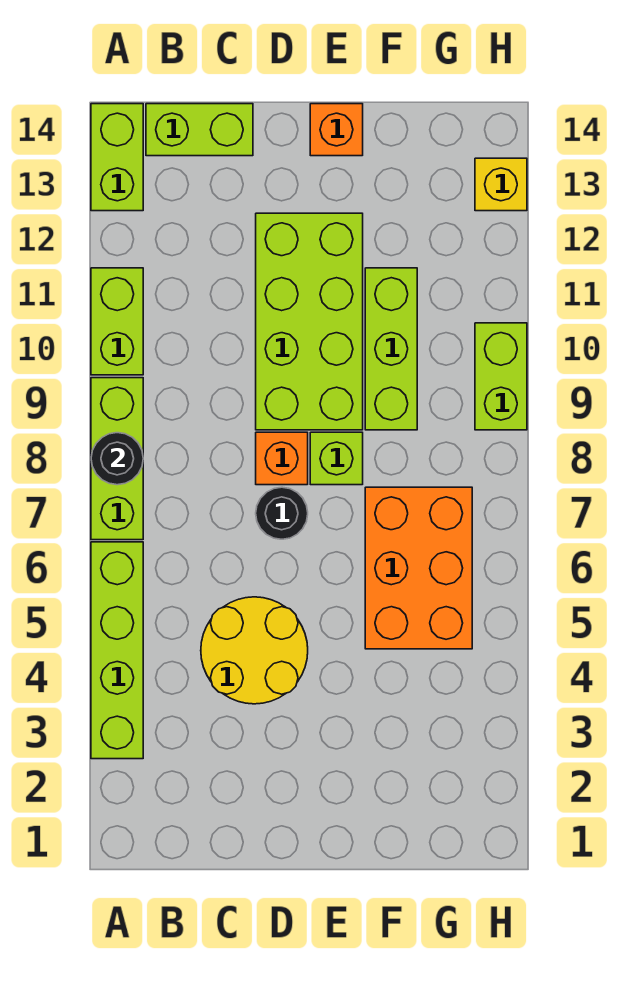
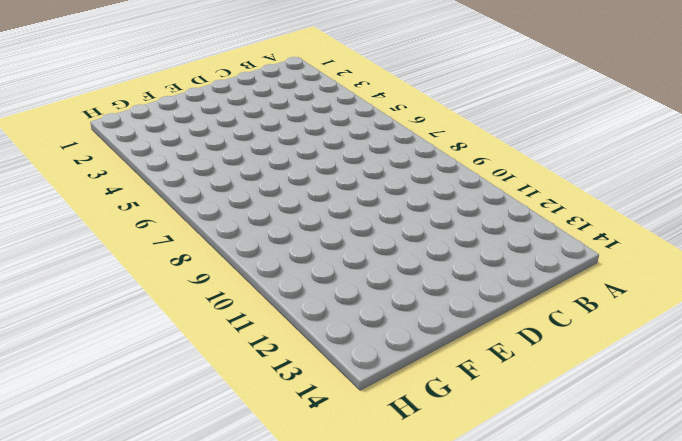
none -> lime brick A3:A6 level 1
none -> lime brick A7:A9 level 1
none -> lime brick A10:A11 level 1

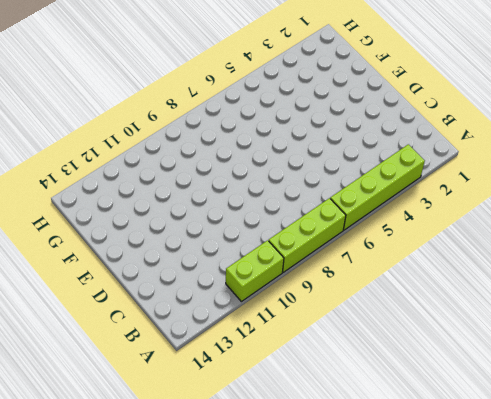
none -> lime brick A13:A14 level 1
none -> lime brick B14:C14 level 1
none -> yellow round brick C4:D5 level 1

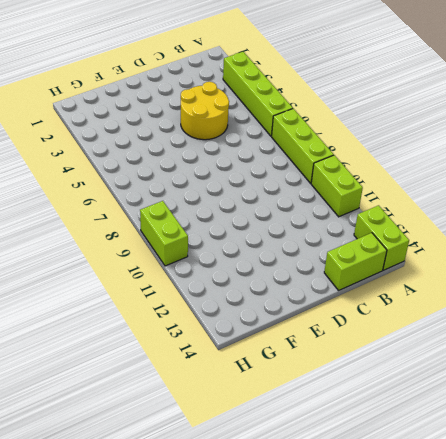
none -> black round brick D7 level 1
none -> orange brick D8 level 1
none -> lime brick D9:E12 level 1

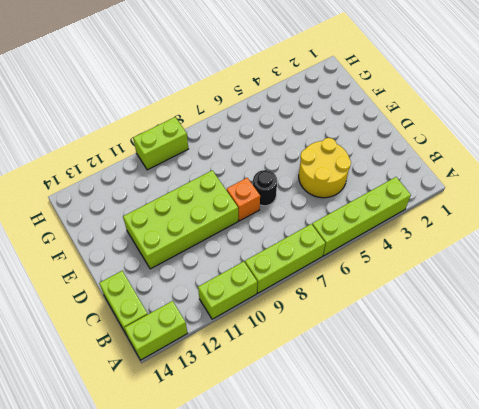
none -> lime brick E8 level 1
none -> orange brick E14 level 1
none -> orange brick F5:G7 level 1

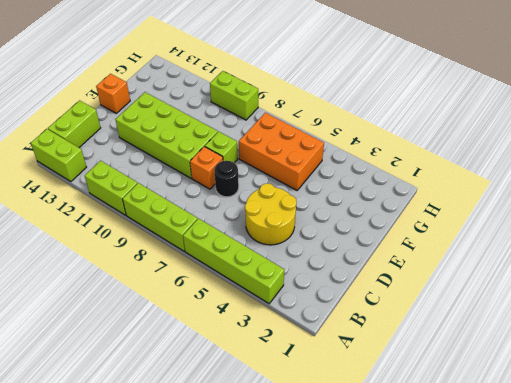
none -> lime brick F9:F11 level 1
none -> yellow brick H13 level 1
none -> black round brick A8 level 2

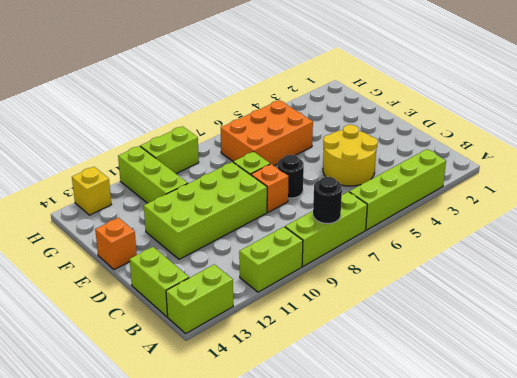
lime brick F11:H11 level 1 -> lime brick F9:F11 level 1

